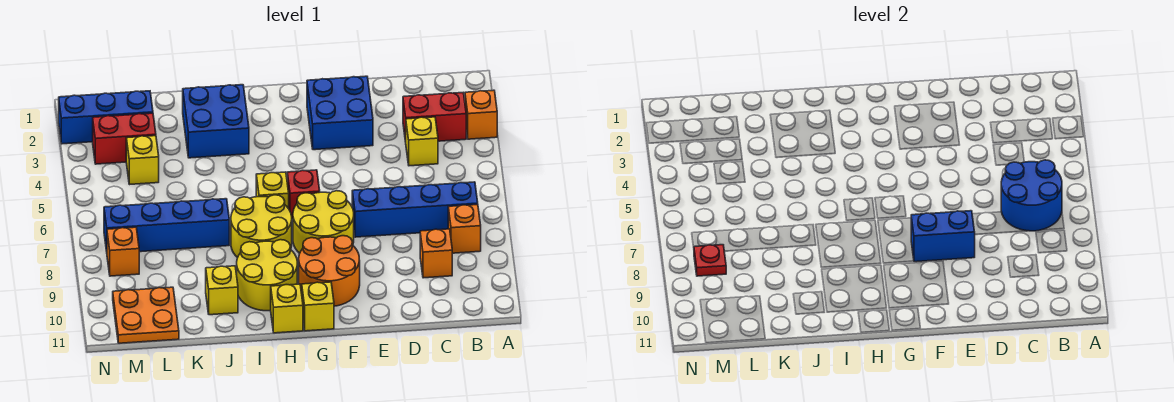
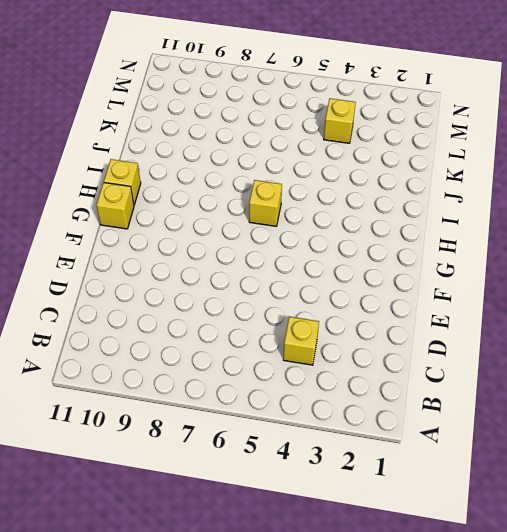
none -> orange brick A3 level 1
none -> red brick B3:C3 level 1
none -> blue brick B7:E7 level 1

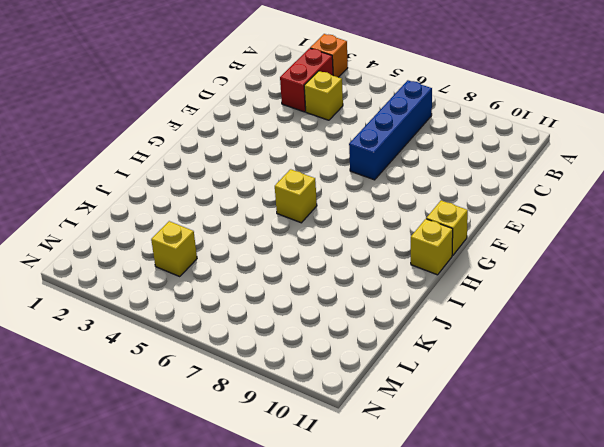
none -> orange brick B8 level 1
none -> orange brick C9 level 1
none -> blue brick E2:F3 level 1

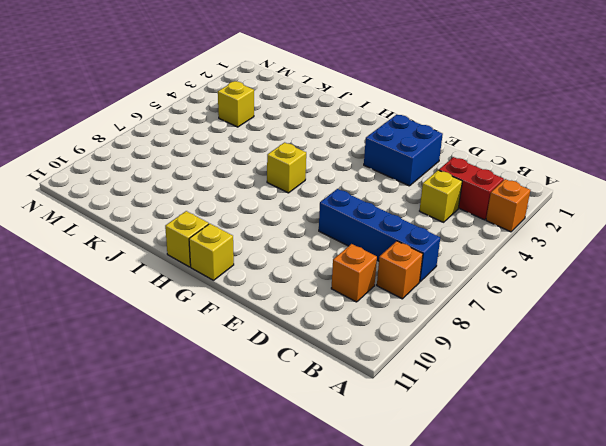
none -> yellow round brick F7:G8 level 1
none -> orange round brick F9:G10 level 1
none -> red brick G6 level 1

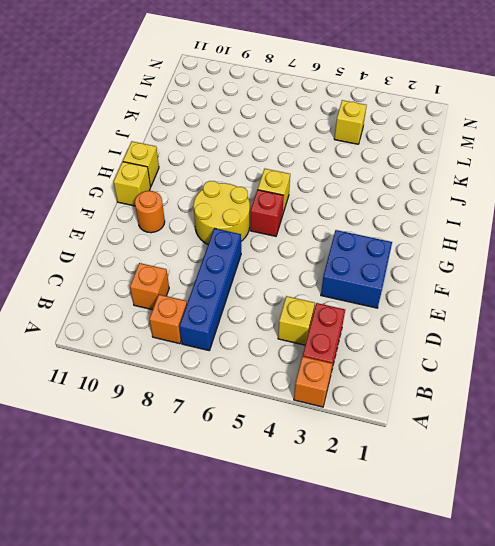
orange round brick F10 level 1 -> orange round brick F9:G10 level 1
none -> yellow round brick H7:I8 level 1
none -> yellow round brick H9:I10 level 1
none -> blue brick I2:J3 level 1

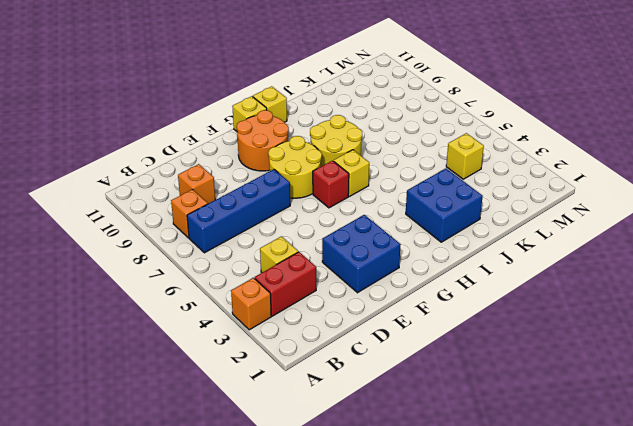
none -> yellow round brick H9:I10 level 1
none -> blue brick J7:M7 level 1
none -> yellow brick J10 level 1

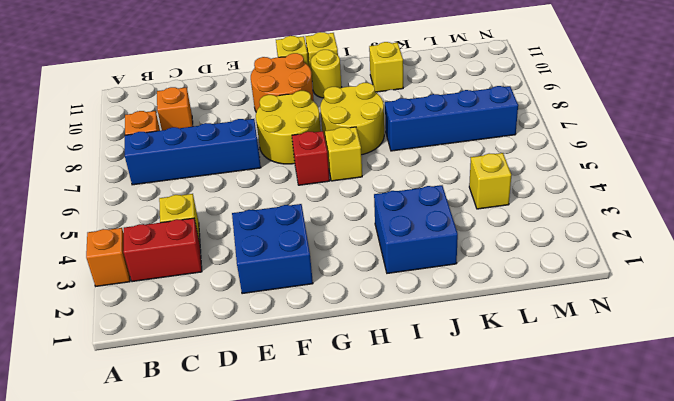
yellow round brick H10 level 1 -> yellow round brick H9:I10 level 1
none -> blue brick L2:N2 level 1
none -> red brick L3:M3 level 1
none -> orange plate L10:M11 level 1

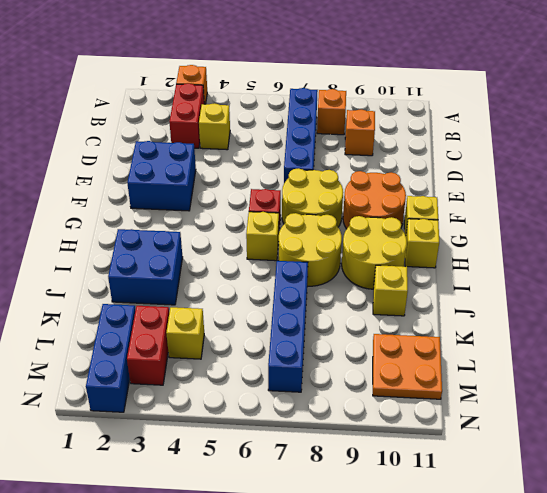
none -> orange brick M8 level 1
none -> blue round brick B6:C7 level 2
none -> blue brick E8:F8 level 2

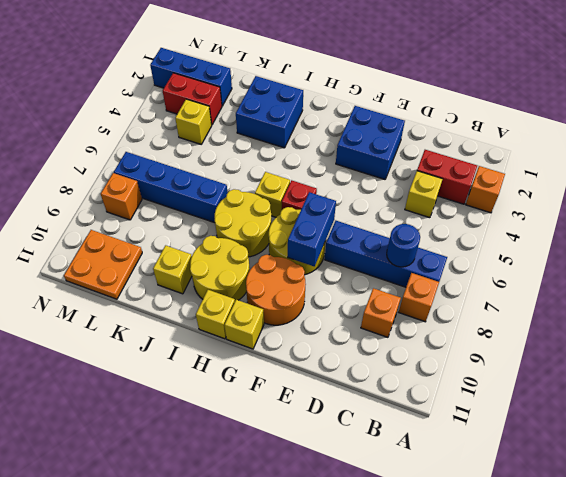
blue round brick C7 level 2 -> blue round brick B6:C7 level 2
blue brick F7:F8 level 2 -> blue brick E8:F8 level 2
none -> red plate M8 level 2

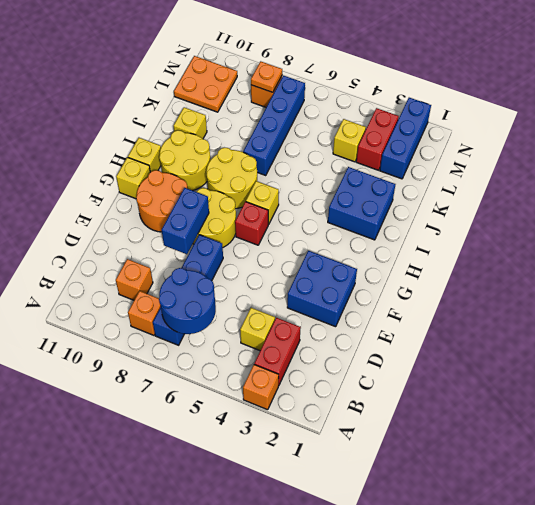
orange plate M8 level 2 -> red plate M8 level 2

